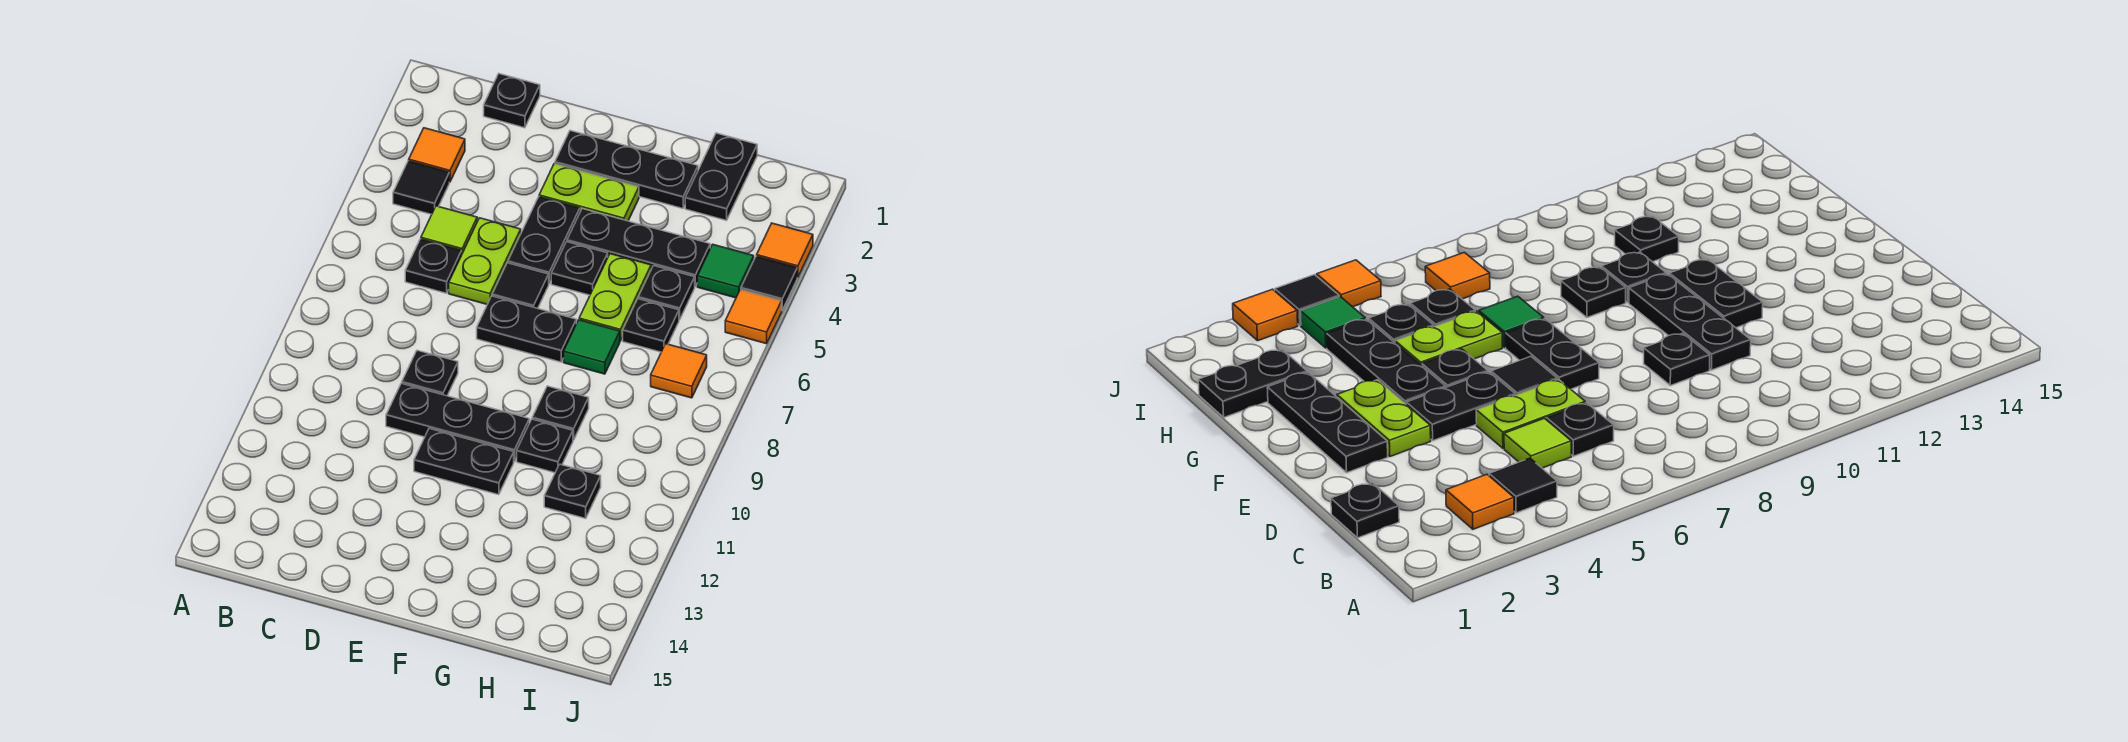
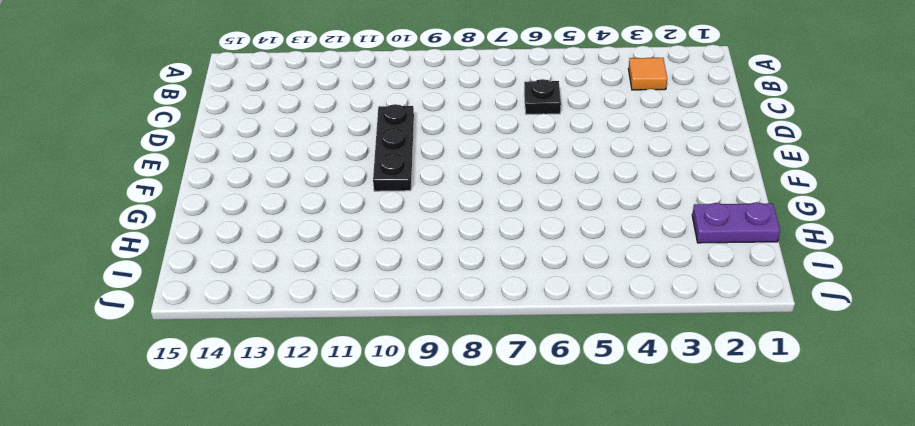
purple plate H1:H2 level 1 -> black plate H1:H2 level 1
none -> black tile B4 level 1
none -> black plate C1 level 1
none -> lime tile C5 level 1

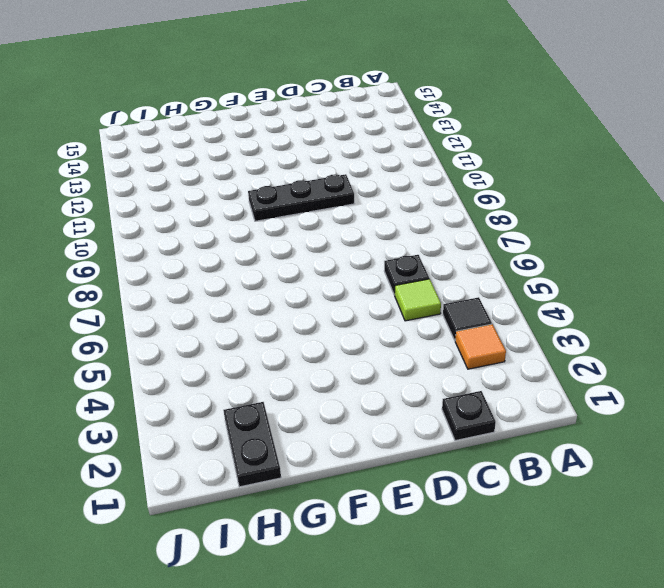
none -> lime plate D5:D6 level 1
none -> black plate D9 level 1
none -> black plate E2:G2 level 1

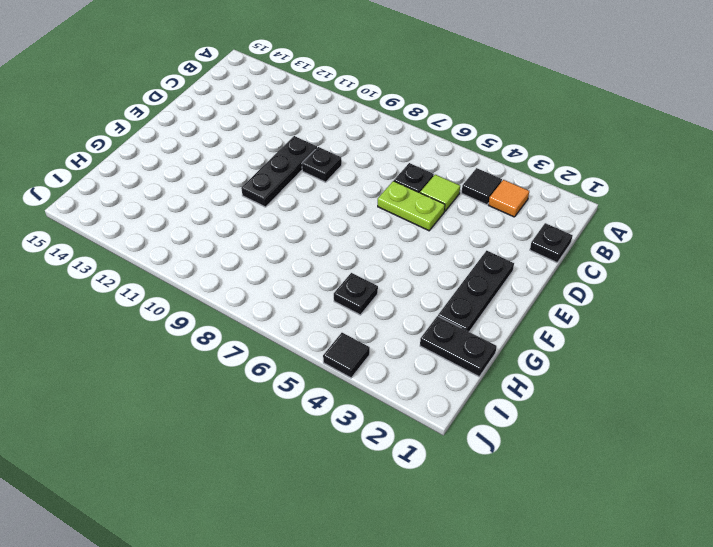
none -> lime plate E3:F3 level 1
none -> black plate E4:E5 level 1
none -> black tile E6 level 1

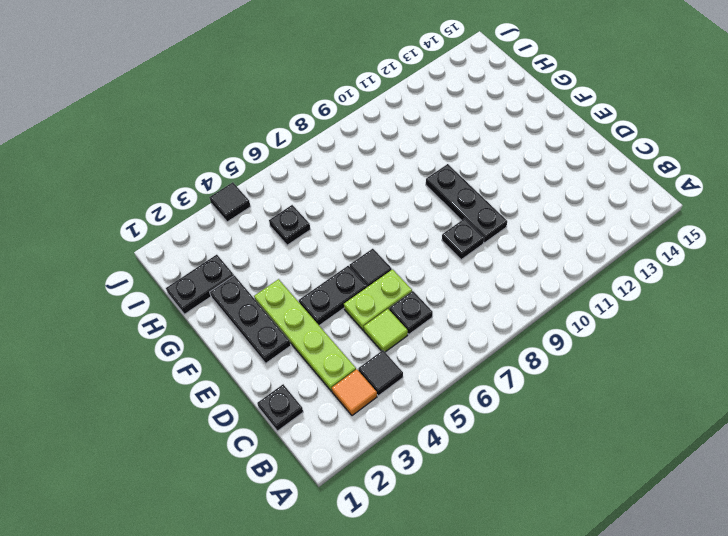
lime plate C3:F3 level 1 -> lime plate E3:F3 level 1
none -> black plate E7:F7 level 1
none -> black plate E11:F11 level 1
none -> black plate F4:H4 level 1

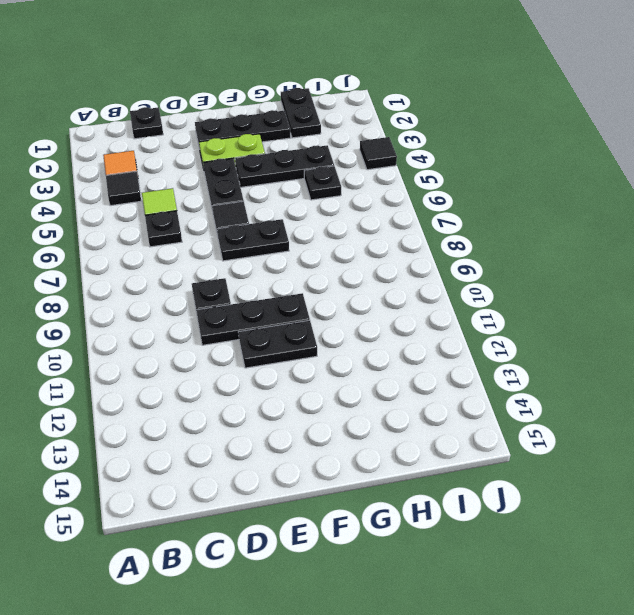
none -> lime plate D5:D6 level 1
none -> black plate F5 level 1
none -> lime plate G5:G6 level 1

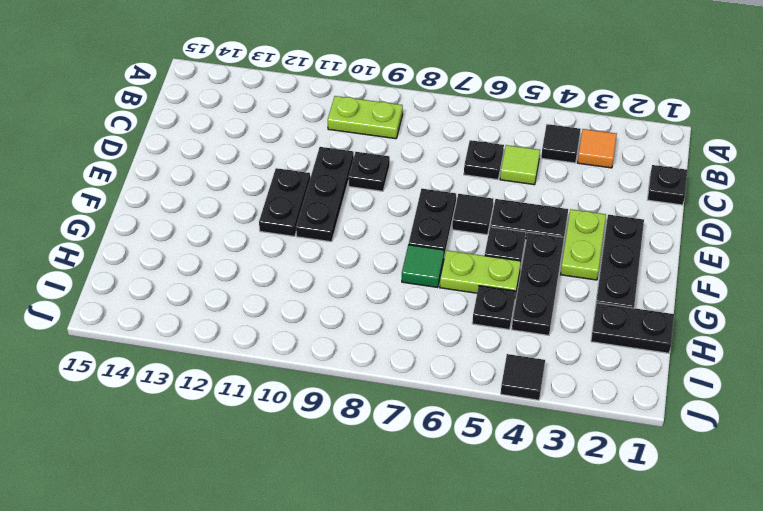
lime plate B9:B10 level 1 -> lime plate D5:D6 level 1
none -> black plate G9 level 1
none -> black plate G10 level 1
none -> black plate H6 level 1

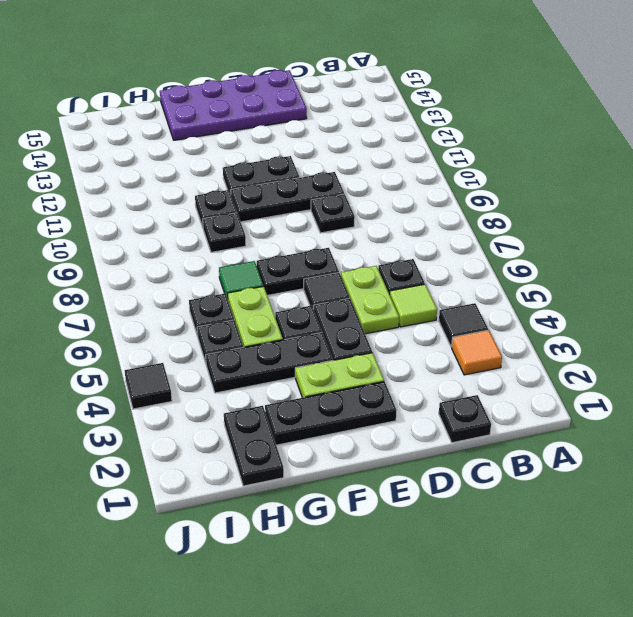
purple plate D14:G15 level 1 -> none
none -> black plate H11 level 1
none -> green tile I4 level 1
none -> orange tile I7 level 1

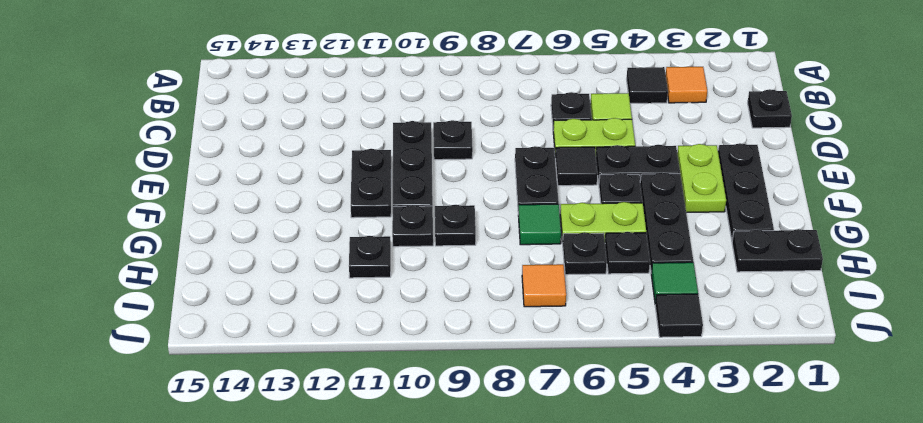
none -> orange tile J3 level 1
none -> orange tile J5 level 1

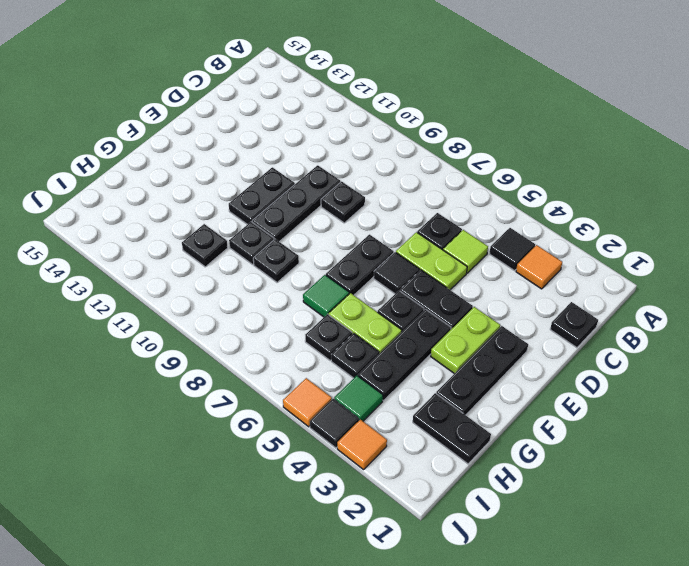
none -> orange tile I7 level 1

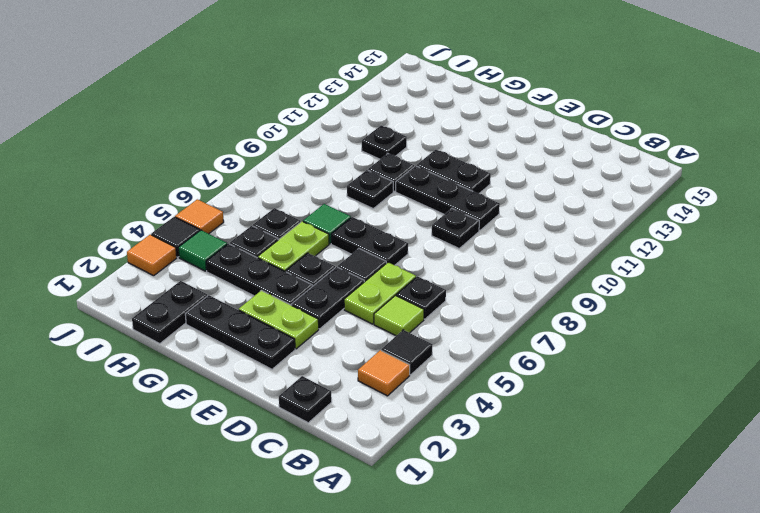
none -> orange tile I7 level 1

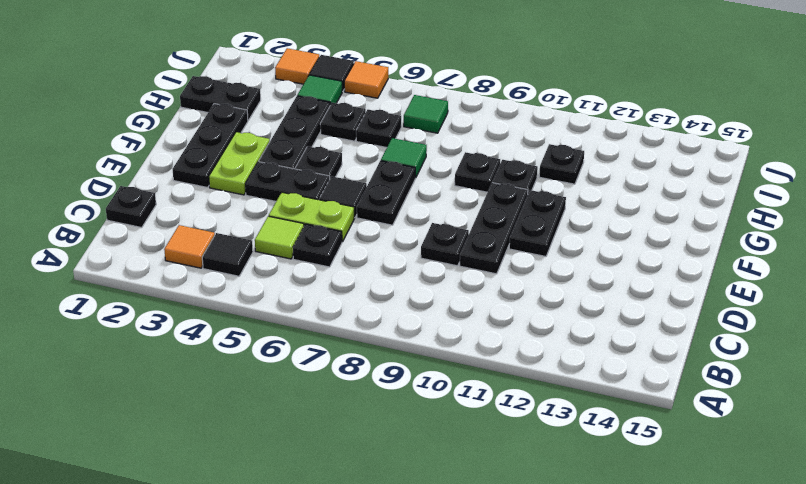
green tile I7 level 1 -> orange tile I7 level 1
none -> lime plate G5:G6 level 1

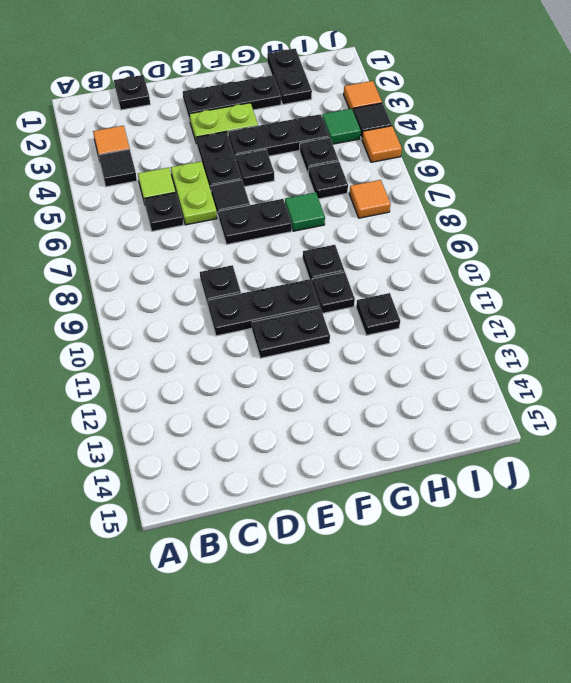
none -> lime plate G5:G6 level 1

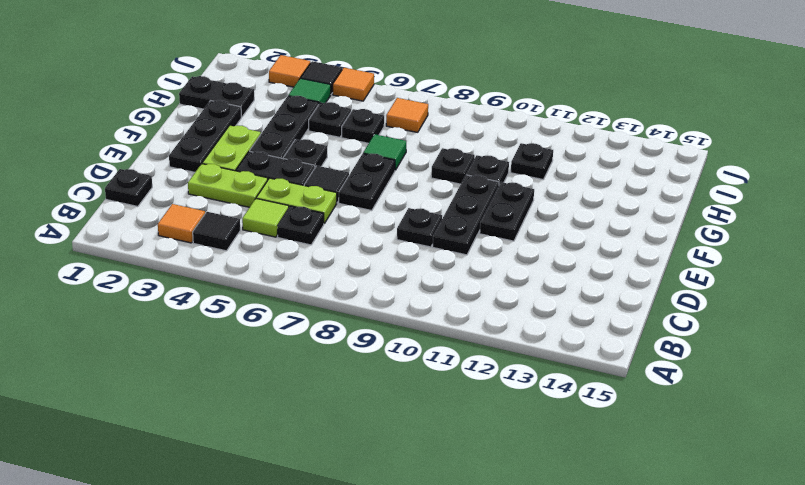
lime plate D3:D4 level 1 -> lime plate G5:G6 level 1

